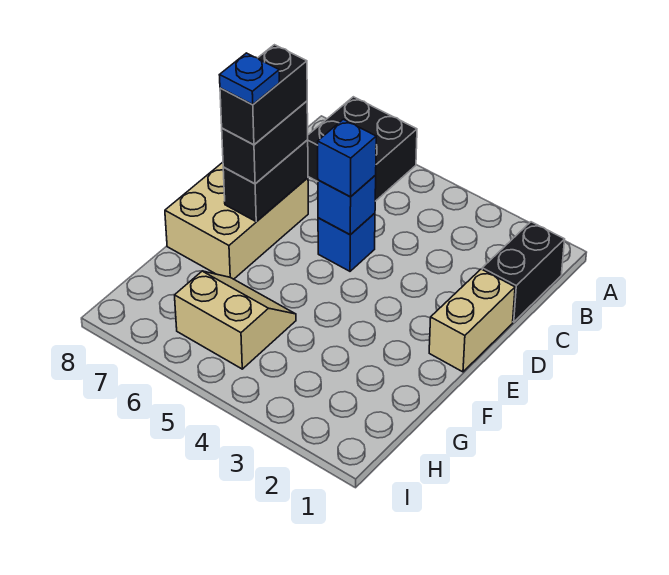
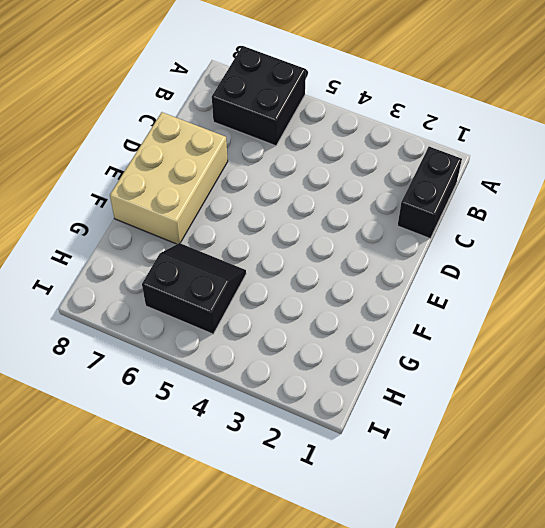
black slope G5:H6 level 1 top H -> tan slope G5:H6 level 1 top H
none -> tan brick D1:E1 level 1
none -> blue brick D5 level 1
none -> blue brick D5 level 2

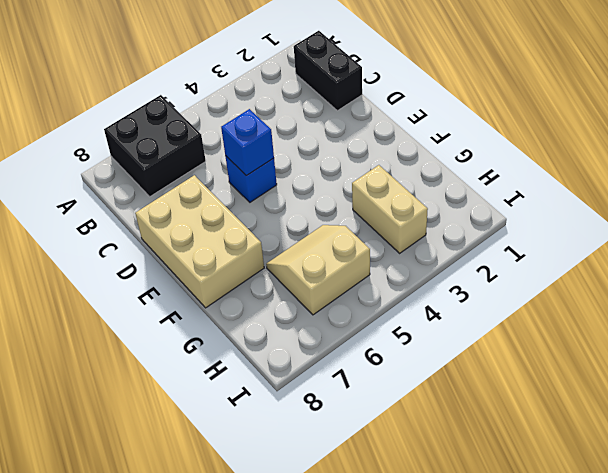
tan brick G3:H3 level 1 -> tan brick D1:E1 level 1
none -> black brick D7:E7 level 2
none -> blue brick D5 level 3
none -> black brick D7:E7 level 3

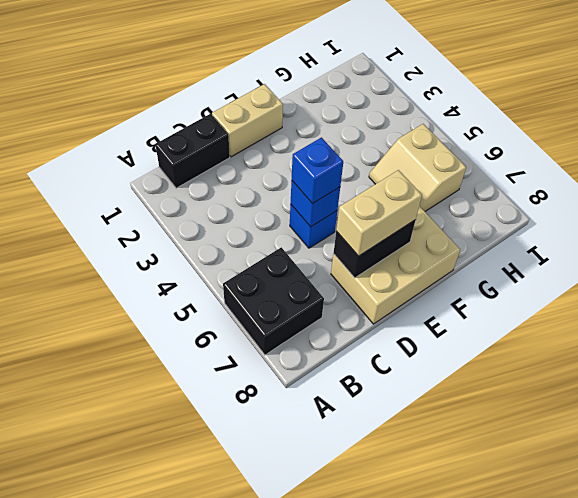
tan brick D7:E7 level 3 -> black brick D7:E7 level 3
none -> black brick D7:E7 level 4
none -> blue plate E7 level 5

